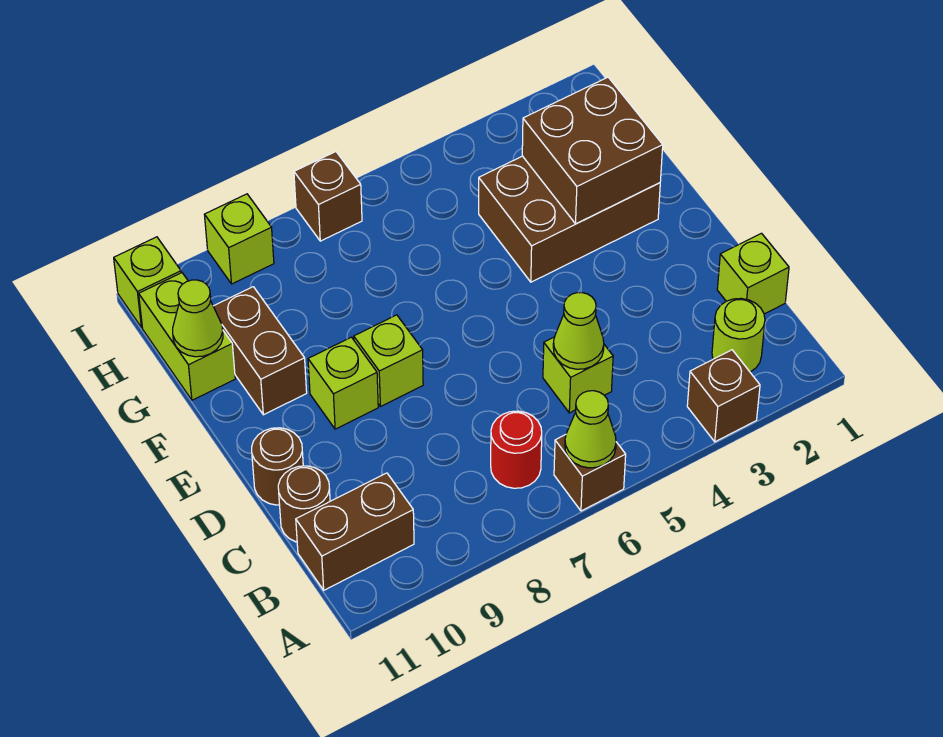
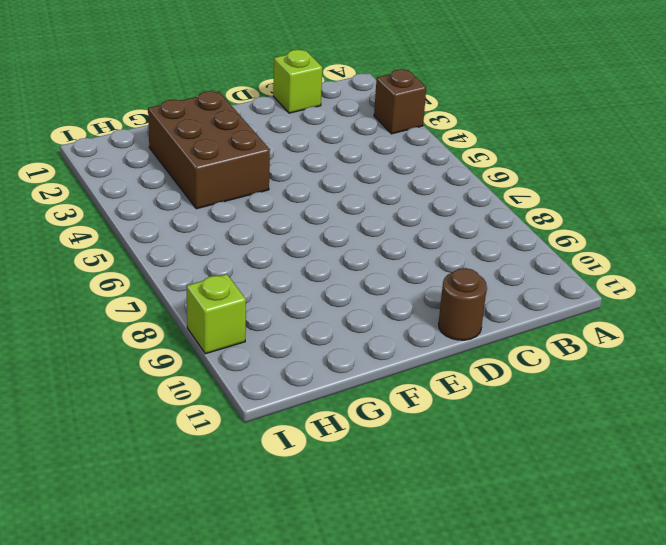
none -> brown brick A6 level 1
none -> lime round brick B2 level 1
none -> red round brick B7 level 1

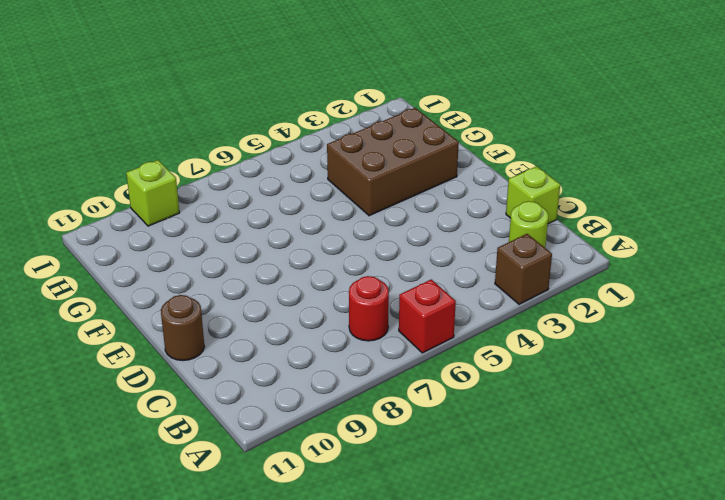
red brick A6 level 1 -> brown brick A6 level 1
none -> brown brick B10:B11 level 1
none -> lime brick C5 level 1
none -> brown round brick C11 level 1

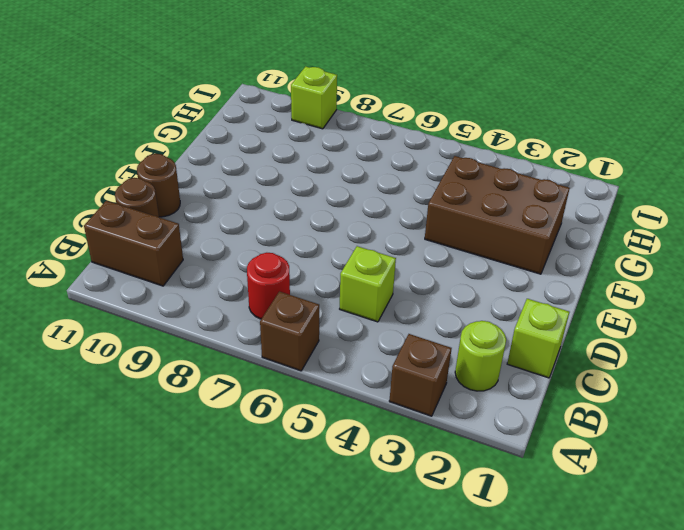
none -> lime brick E8 level 1
none -> lime brick E9 level 1
none -> brown brick F10:G10 level 1

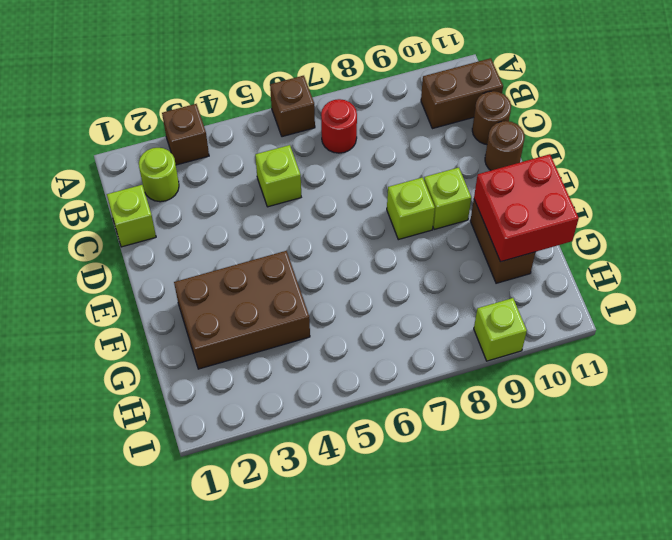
red brick F10:G11 level 2 -> lime cone G11 level 2
none -> lime brick G11:H11 level 1
none -> brown brick I7 level 1
none -> lime brick I11 level 1

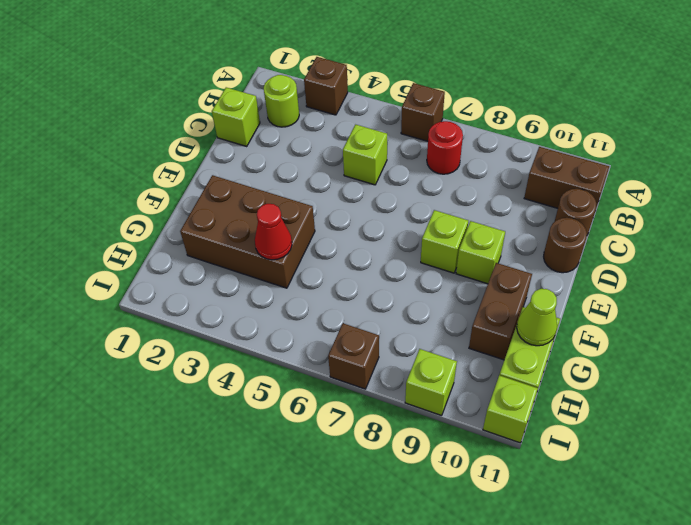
red cone G4 level 2 -> none
none -> lime cone A6 level 2
none -> lime cone C5 level 2
none -> brown brick F2:G3 level 2

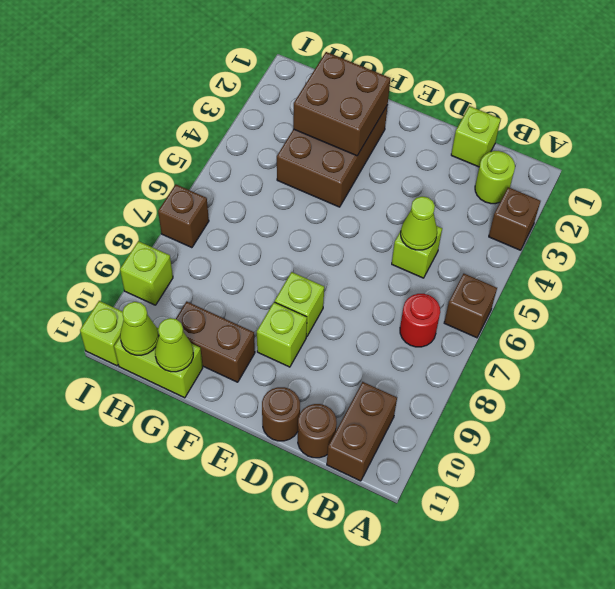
lime cone H11 level 2 -> lime cone A6 level 2

